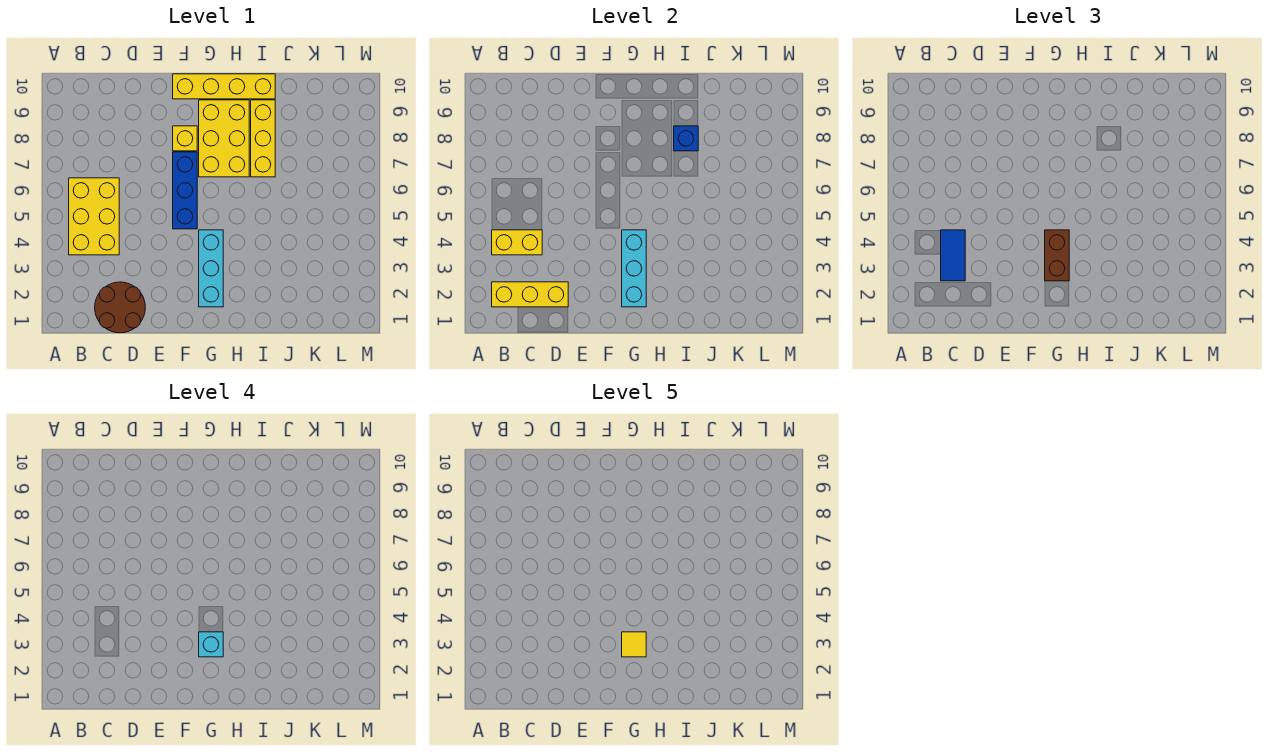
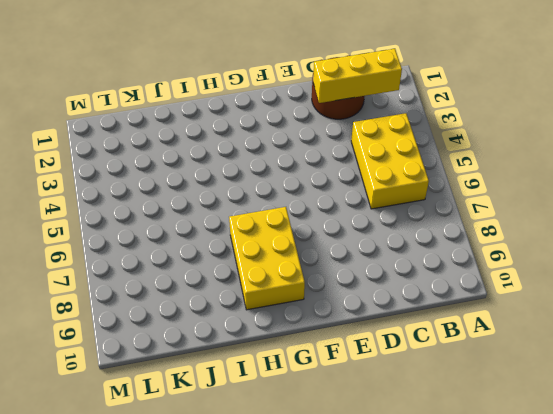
none -> blue brick F5:F7 level 1
none -> yellow brick F8 level 1
none -> yellow brick F10:I10 level 1

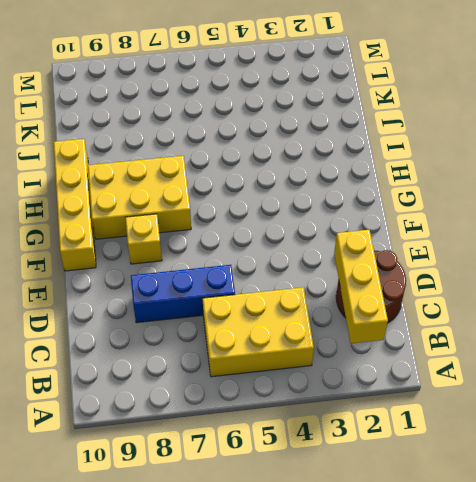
blue brick D6:D8 level 1 -> blue brick F5:F7 level 1
none -> cyan brick G2:G4 level 1
none -> yellow brick I7:I9 level 1
none -> yellow brick B4:C4 level 2

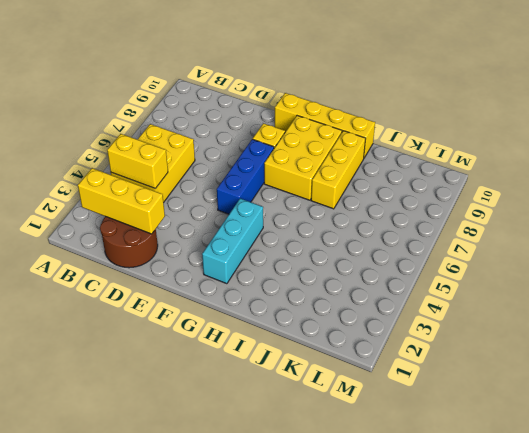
none -> cyan brick G2:G4 level 2
none -> blue brick I8 level 2
none -> blue tile C3:C4 level 3

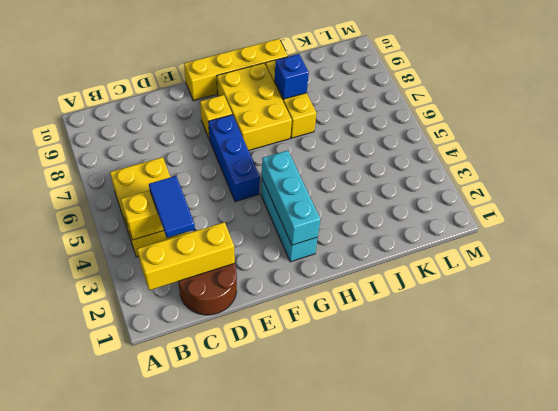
none -> brown brick G3:G4 level 3
none -> cyan brick G3 level 4
none -> yellow tile G3 level 5

